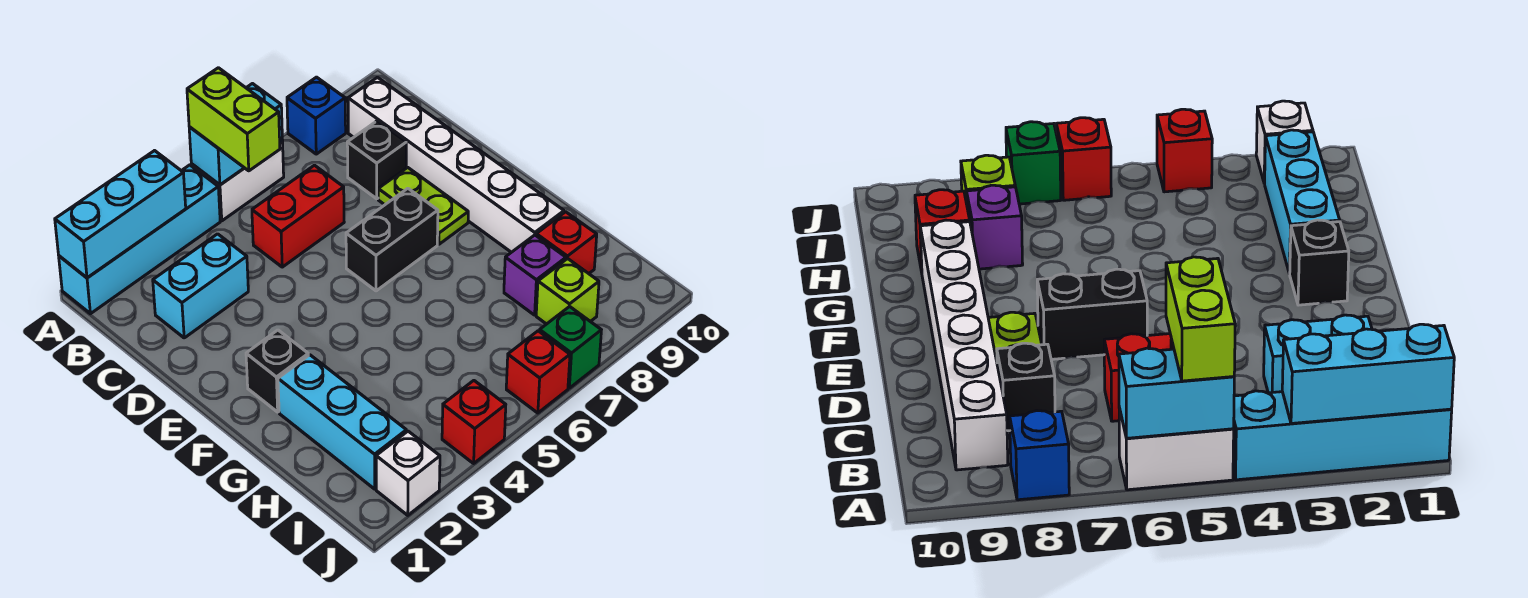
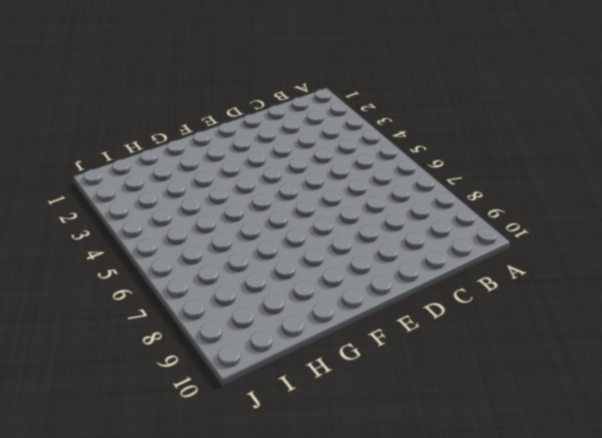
none -> cyan brick A1:A4 level 1
none -> white brick A5:A6 level 1
none -> blue brick A8 level 1

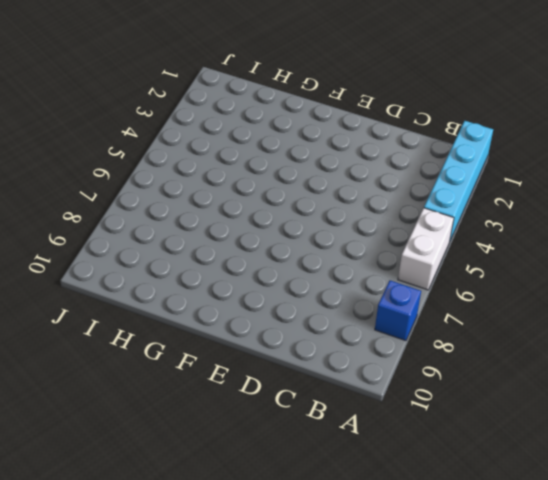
none -> white brick B9:G9 level 1
none -> cyan brick C2:C3 level 1
none -> red brick C5:C6 level 1

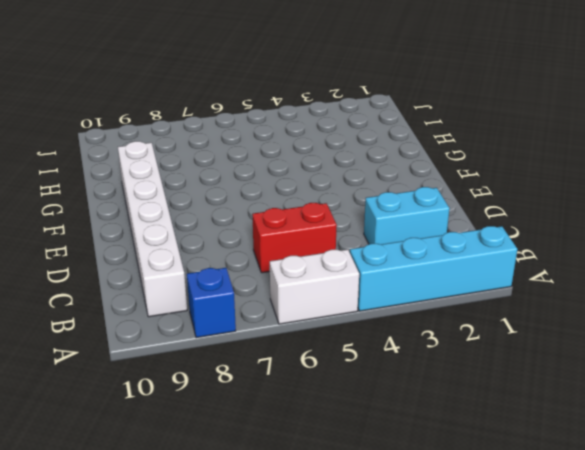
none -> black brick C8 level 1
none -> lime plate D8:E8 level 1
none -> black brick E6:E7 level 1

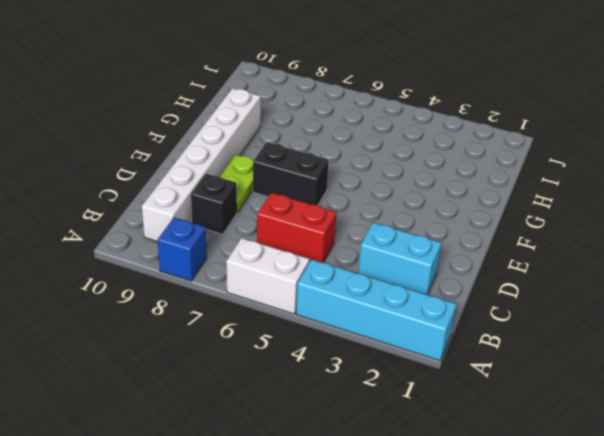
none -> black brick F2 level 1
none -> cyan brick G2:I2 level 1
none -> purple brick H8 level 1

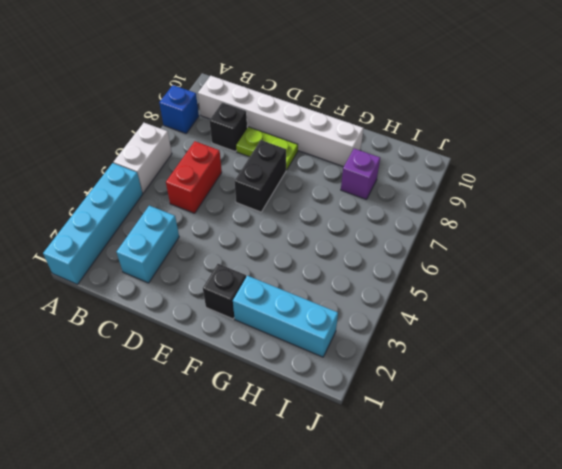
none -> red brick H9 level 1
none -> lime brick I8 level 1
none -> white brick J2 level 1

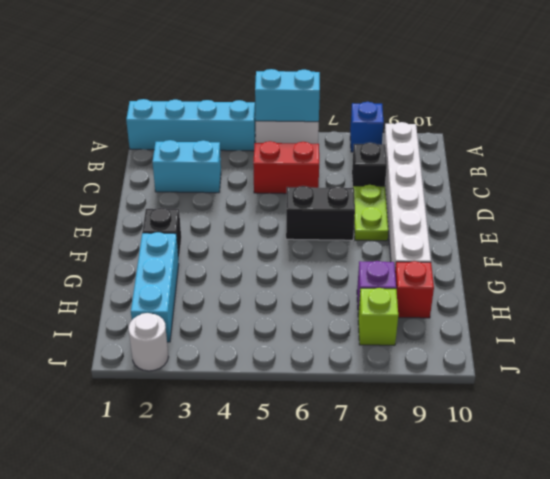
white round brick J2 level 1 -> white brick J2 level 1
none -> red brick J4 level 1
none -> red brick J6 level 1
none -> green brick J7 level 1

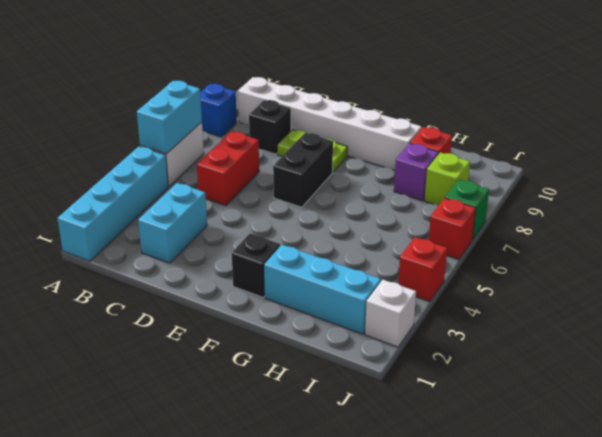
none -> cyan brick A1:A3 level 2
none -> lime brick A5:B5 level 3

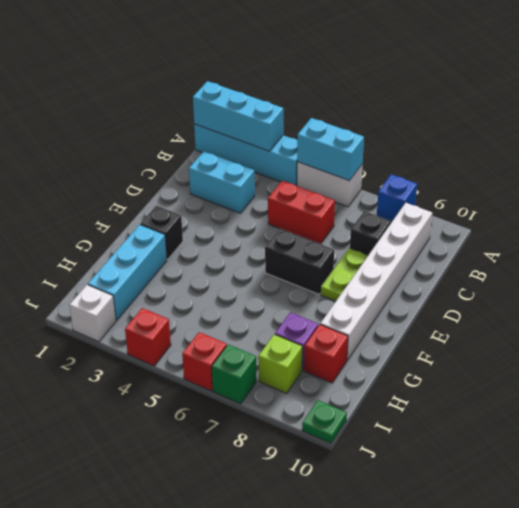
green plate J10 level 1 -> none
none -> lime brick A5:B5 level 3

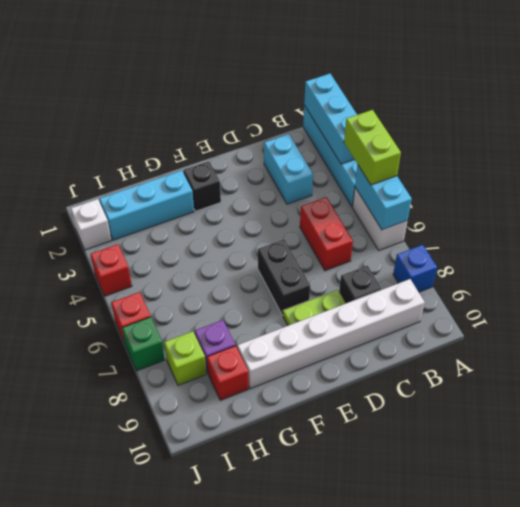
lime brick A4:A5 level 3 -> lime brick A5:B5 level 3

